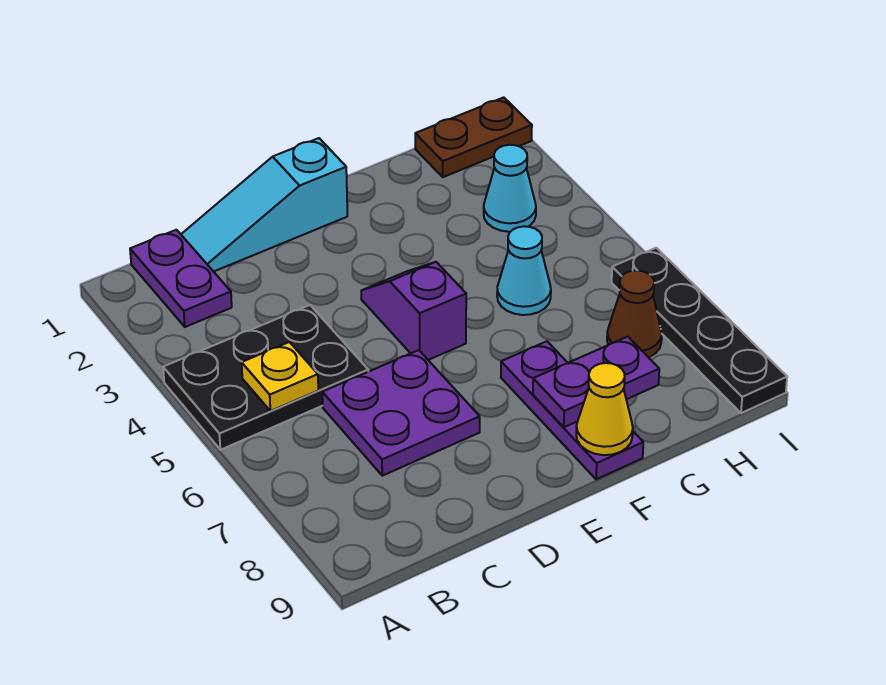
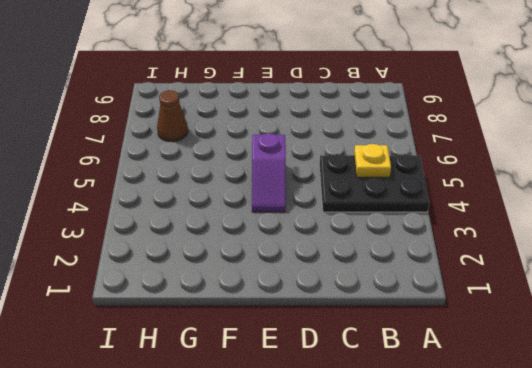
none -> purple plate B1:B2 level 1
none -> cyan slope C1:E1 level 1 top E
none -> purple plate C6:D7 level 1

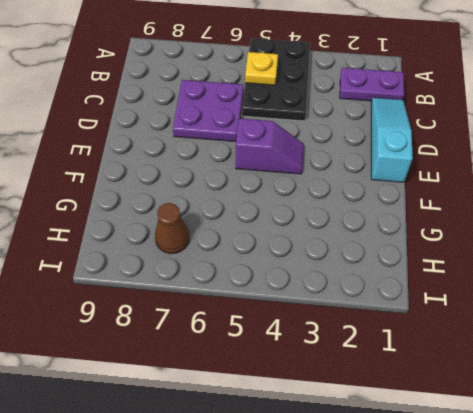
none -> purple plate F7:F9 level 1
none -> cyan cone G5 level 1
none -> brown plate H1:I1 level 1

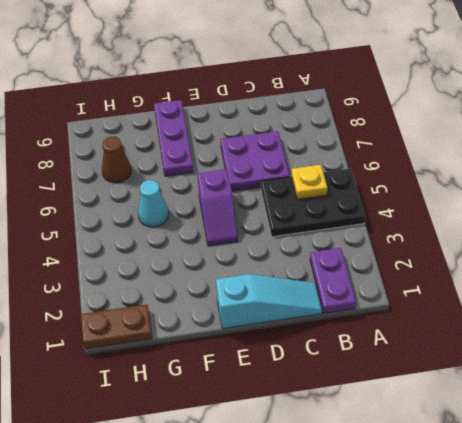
none -> cyan cone H3 level 1
none -> black plate I6:I9 level 1
none -> purple plate F8:G8 level 2

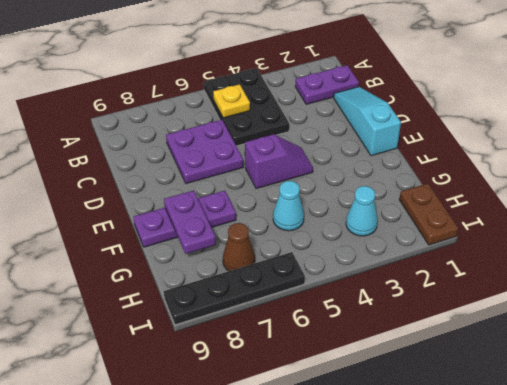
none -> yellow cone F9 level 2

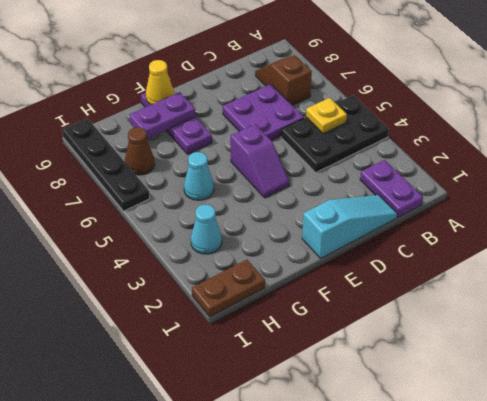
brown slope B7:B8 level 1 top 7 -> none

